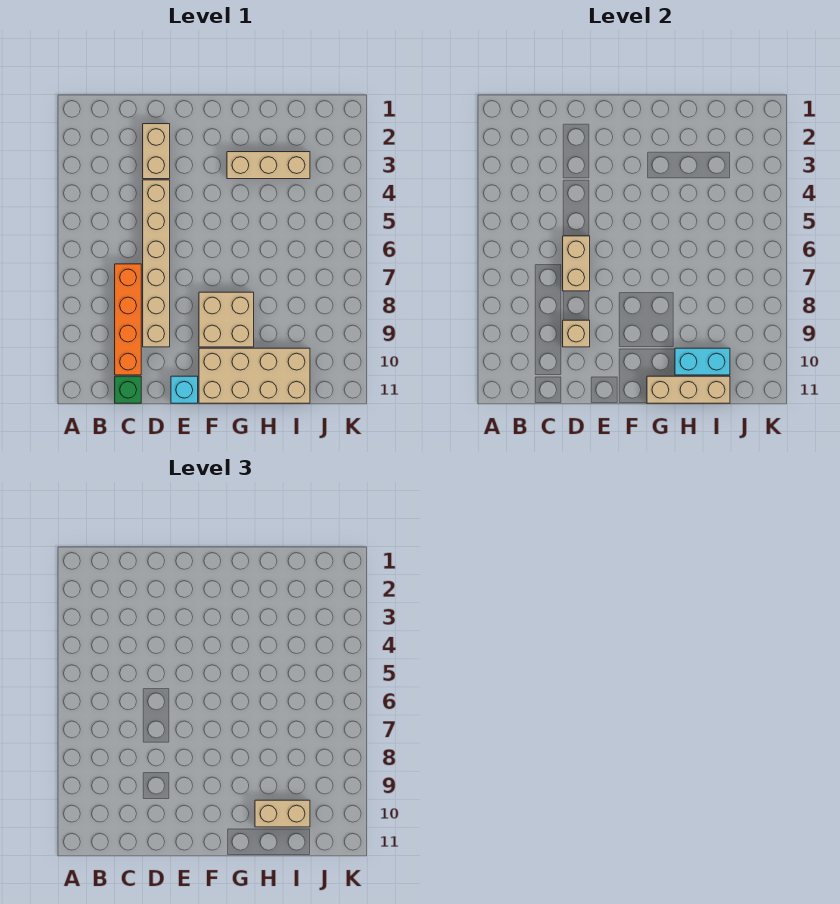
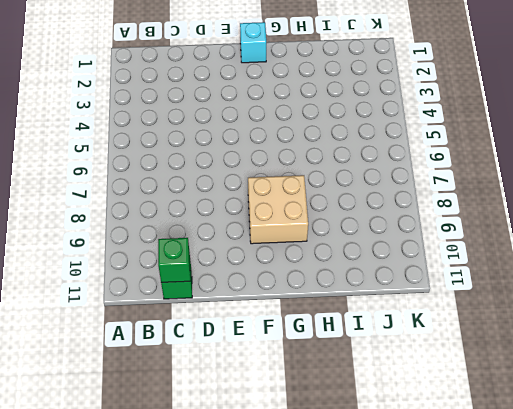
green brick C11 level 2 -> none
cyan brick F1 level 1 -> cyan brick E11 level 1
none -> orange brick C7:C10 level 1
none -> tan brick D2:D3 level 1
none -> tan brick D4:D9 level 1

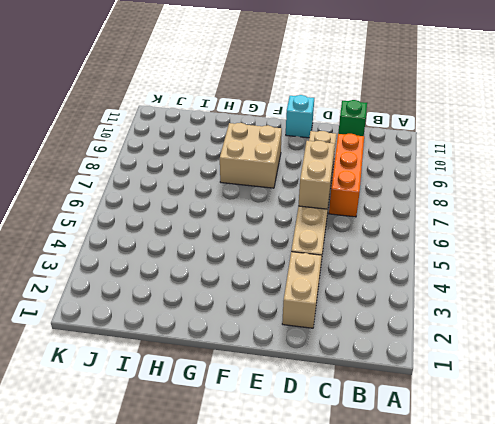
orange brick C7:C9 level 1 -> orange brick C7:C10 level 1
none -> tan brick F10:I11 level 1
none -> tan brick G3:I3 level 1
none -> tan brick D9 level 2

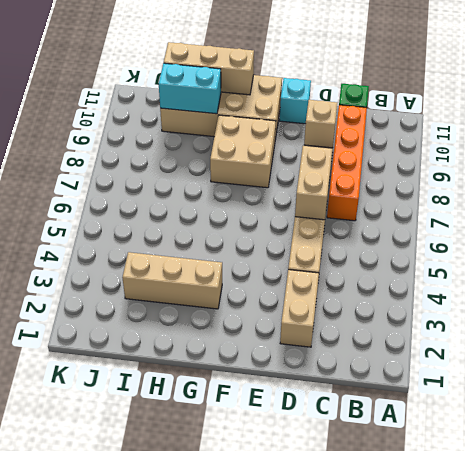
none -> tan brick H10:I10 level 3

